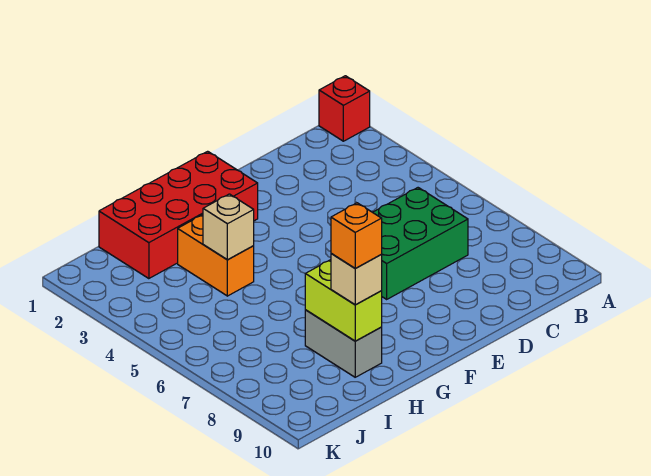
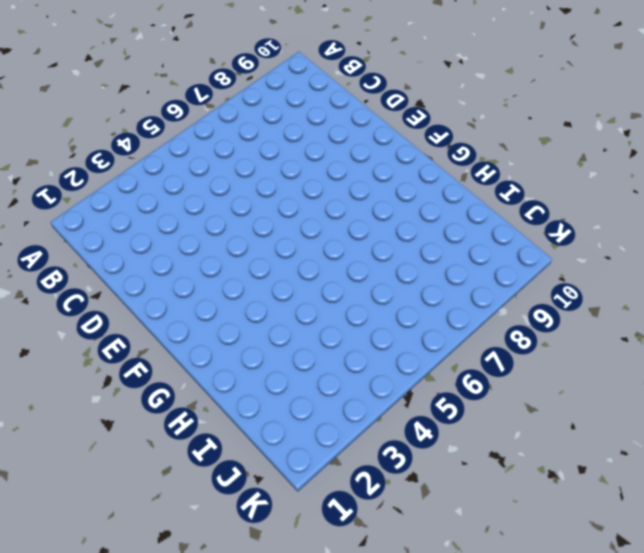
none -> red brick A1 level 1
none -> green brick C6:E7 level 1

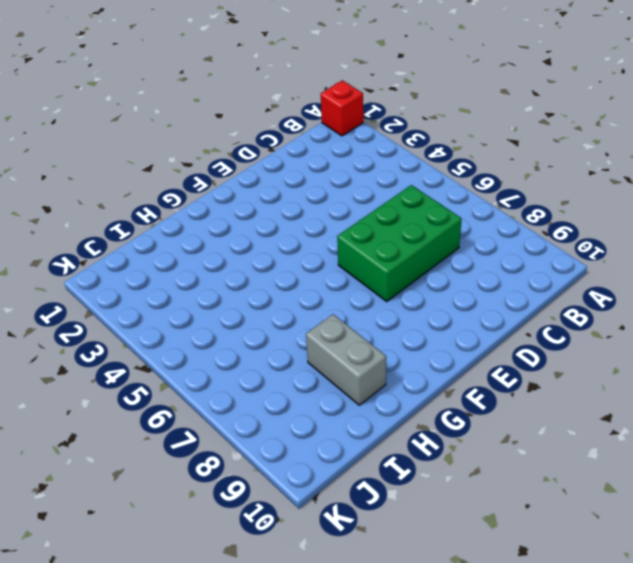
none -> red brick F1:I2 level 1
none -> orange brick H3:H4 level 1

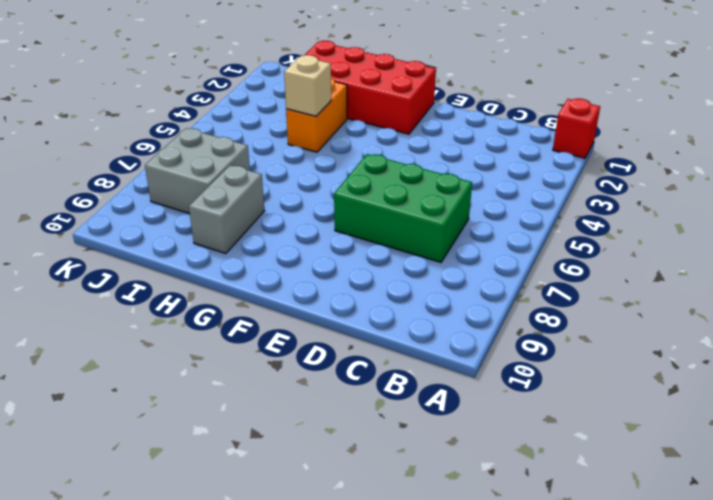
grey brick I7:J8 level 1 -> none
none -> lime brick H8:H9 level 2
none -> tan brick H9 level 3

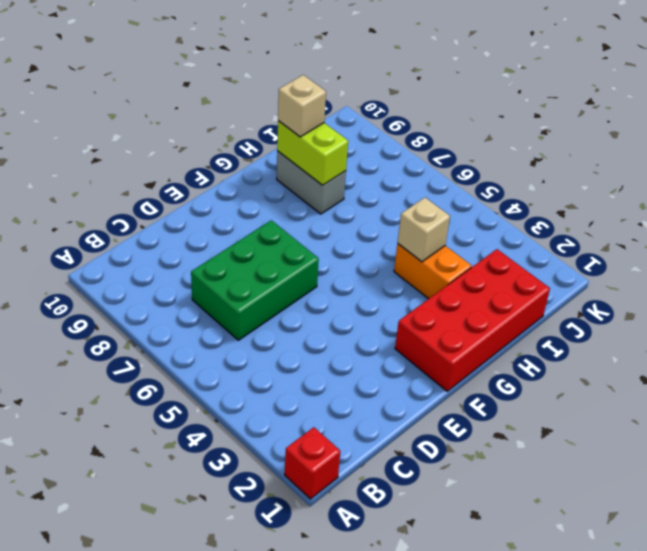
none -> orange brick H9 level 4

